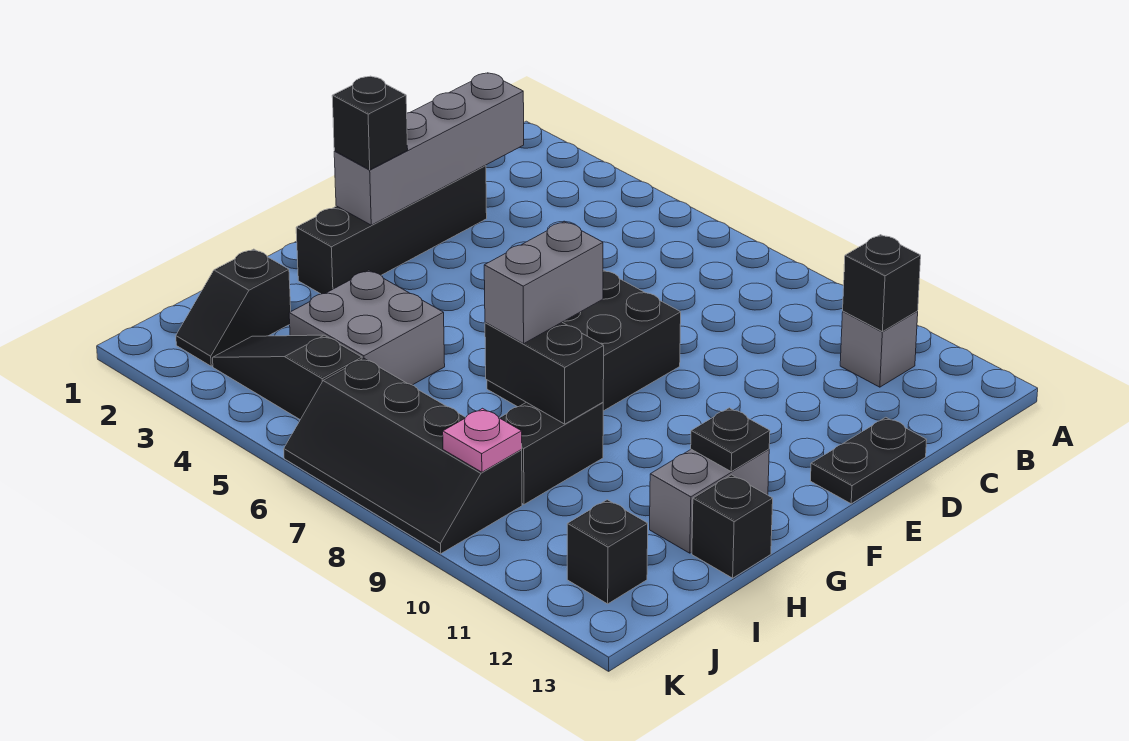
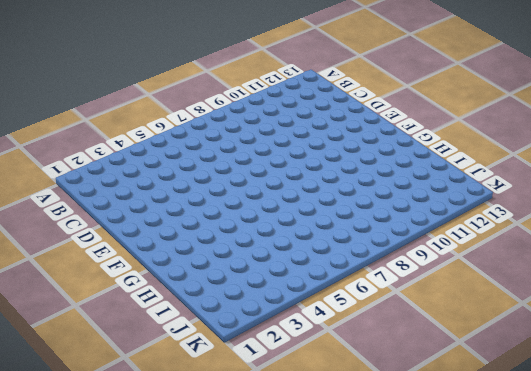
none -> grey brick B11 level 1
none -> black brick D2:G2 level 1
none -> black plate D13:E13 level 1

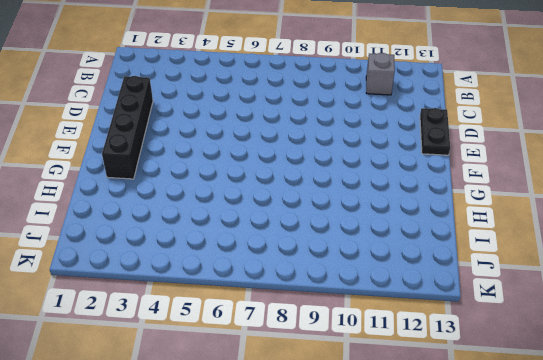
none -> black brick E7:G8 level 1
none -> grey brick G12:H12 level 1
none -> grey brick H4:I5 level 1

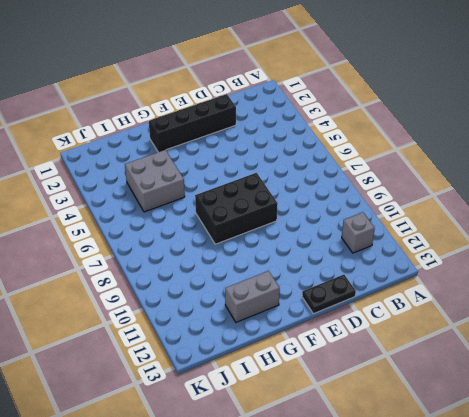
none -> black brick H9:I9 level 1
none -> black brick H13 level 1
none -> black slope I2:J2 level 1 top I

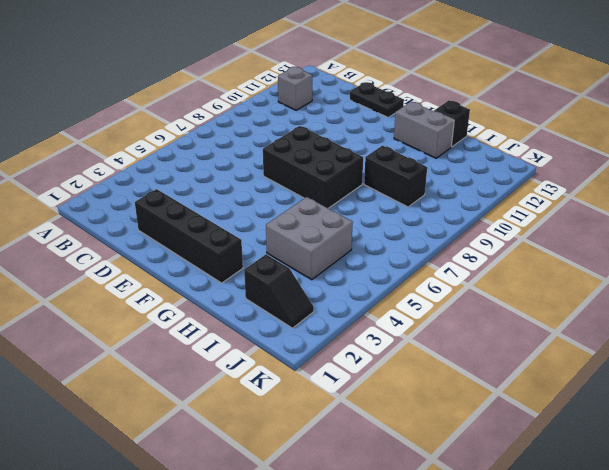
none -> black slope J3:J5 level 1 top 5
none -> black slope J6:K9 level 1 top J
none -> black brick J12 level 1

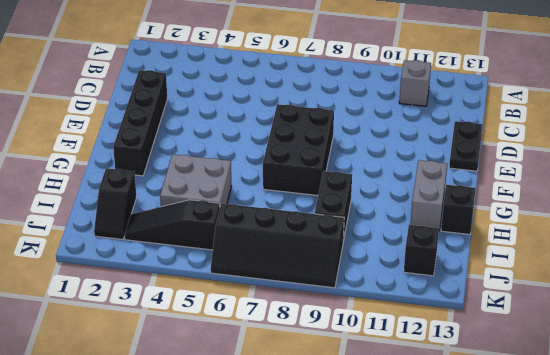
none -> black brick B11 level 2
none -> grey brick C2:F2 level 2
none -> black plate G12 level 2

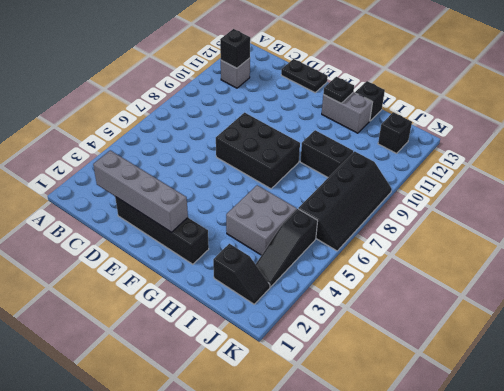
none -> black brick H8:H9 level 2
none -> pink plate J9 level 2
none -> black brick F2 level 3

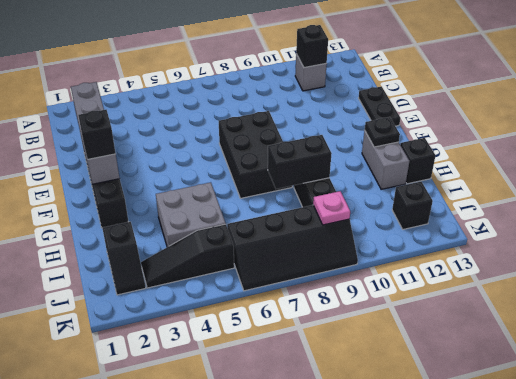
none -> grey brick G8:H8 level 3

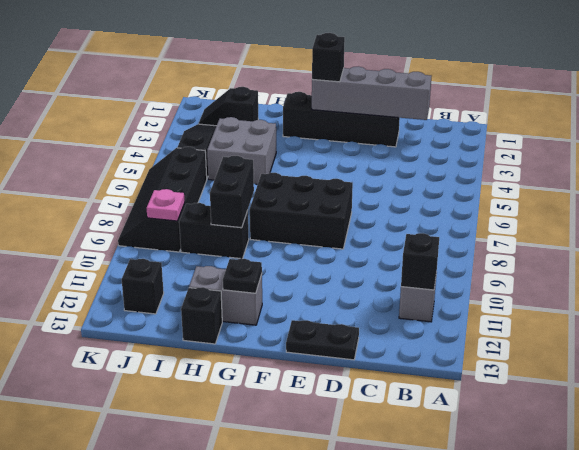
none -> grey brick G8:H8 level 3

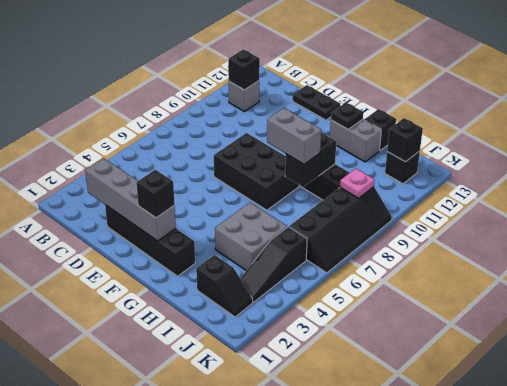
black brick J12 level 2 -> none

